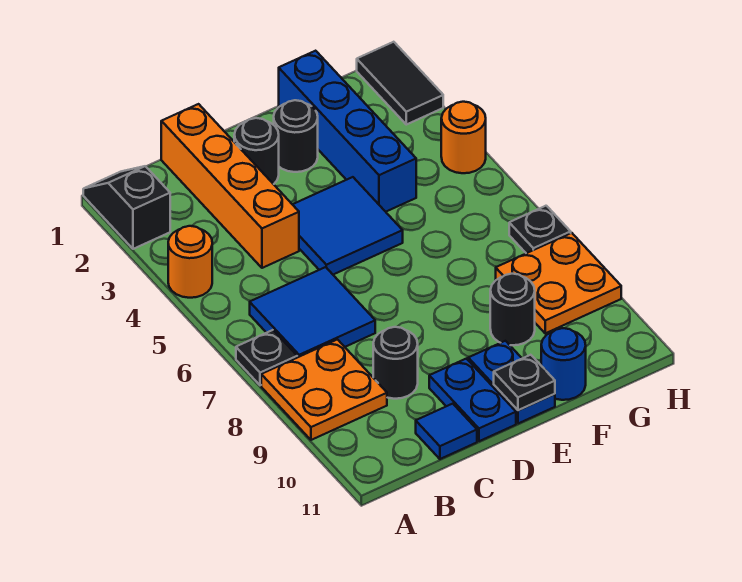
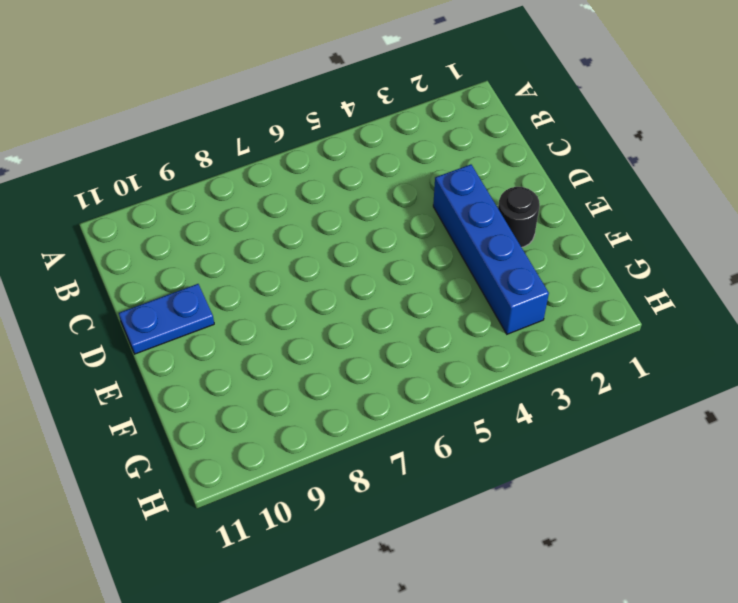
blue brick D3:G3 level 1 -> blue brick F1:F4 level 1
none -> black slope A1:A2 level 1 top 2
none -> orange round brick A4 level 1
none -> black plate A7 level 1

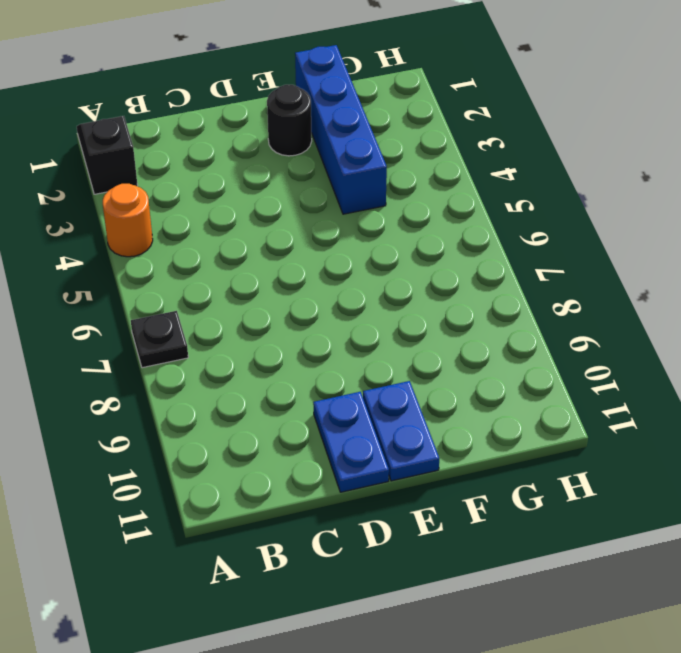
none -> orange plate A8:B9 level 1
none -> blue tile B6:C7 level 1
none -> orange brick C1:C4 level 1

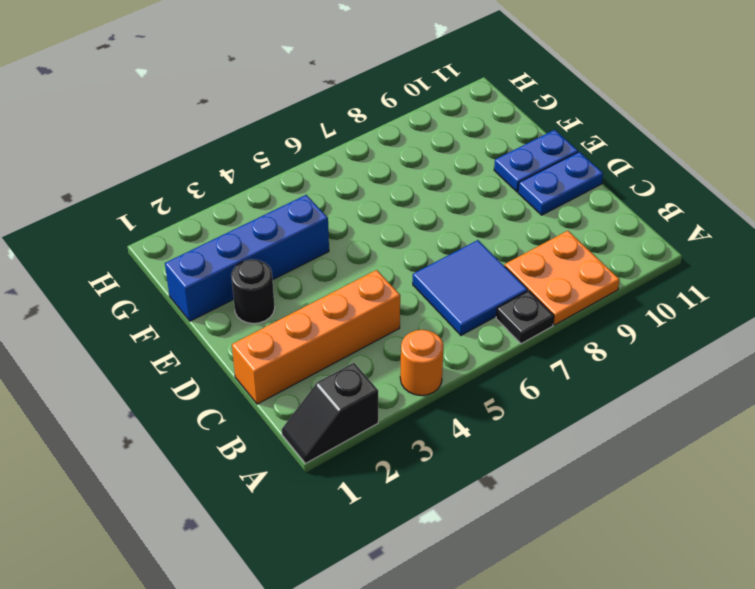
none -> black round brick C9 level 1
none -> blue tile C11 level 1
none -> black round brick D2 level 1

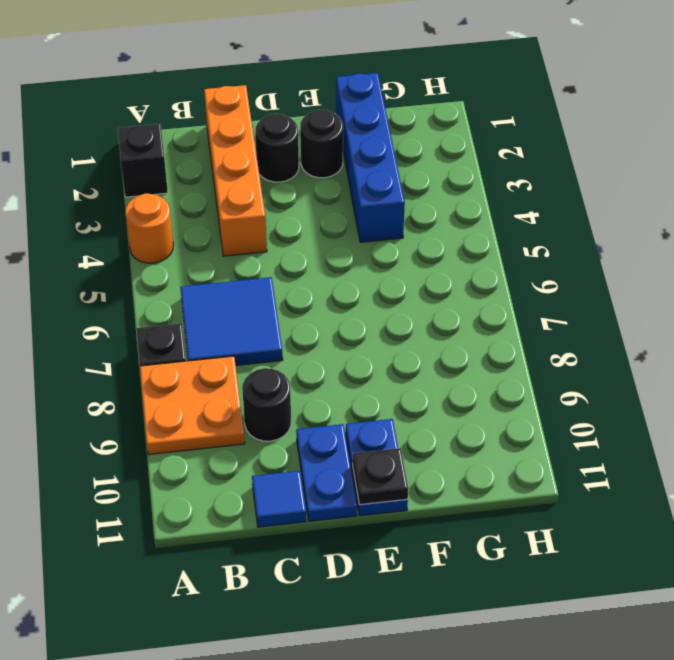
none -> blue tile D4:E5 level 1
none -> black round brick F9 level 1
none -> blue round brick F11 level 1

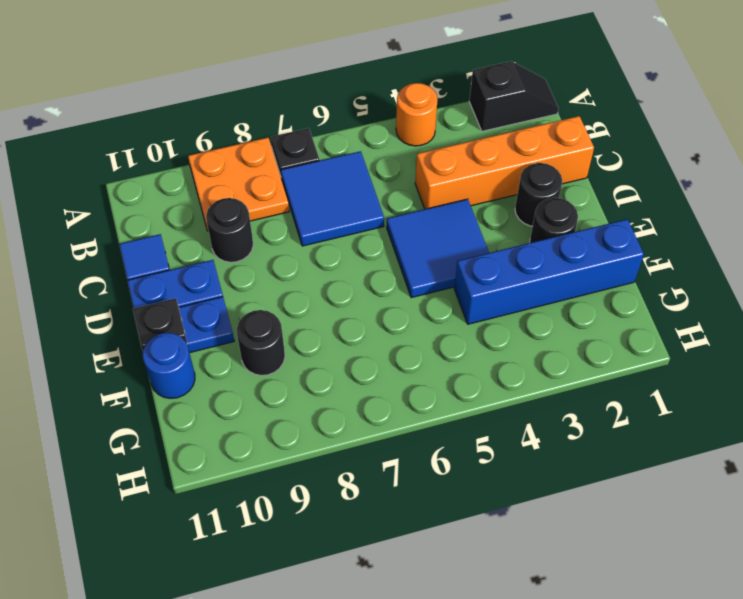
none -> orange plate G8:H9 level 1
none -> black tile H1:H2 level 1
none -> orange round brick H4 level 1

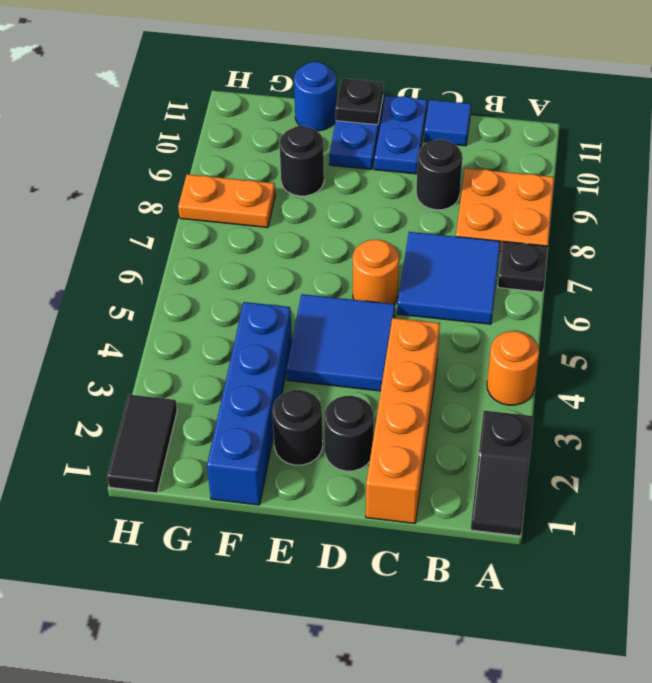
orange round brick D6 level 1 -> orange round brick H4 level 1
orange plate G8:H8 level 1 -> orange plate G8:H9 level 1
none -> black plate H7 level 1

